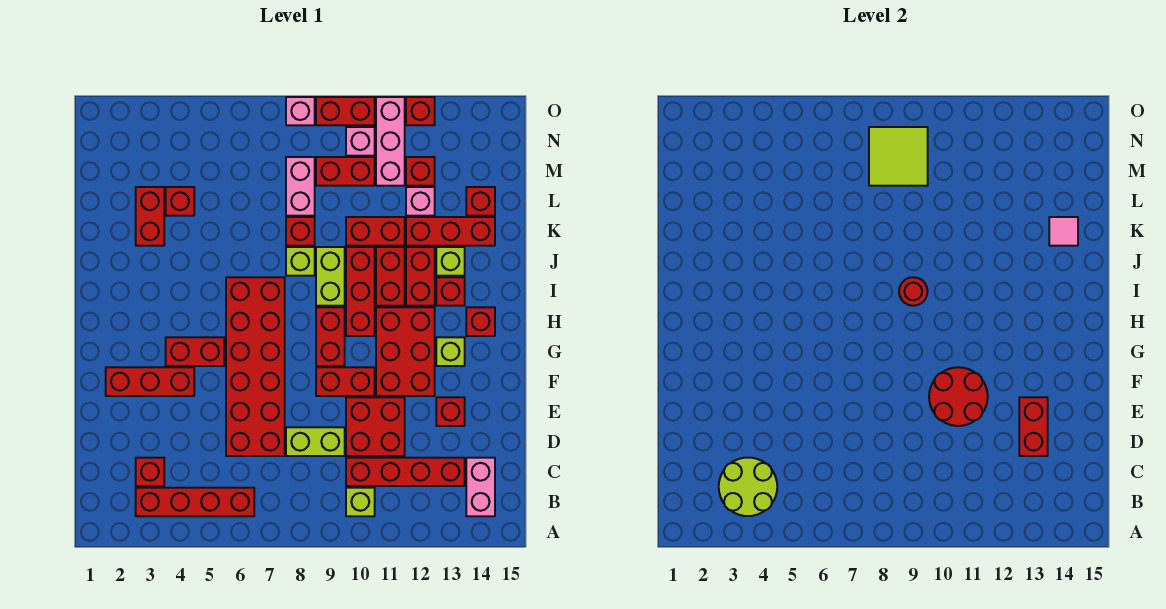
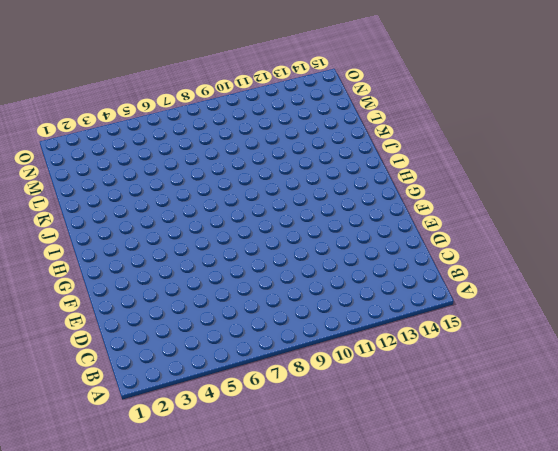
none -> red brick B3:B6 level 1
none -> lime brick B10 level 1
none -> pink brick B14:C14 level 1
none -> red brick C3 level 1

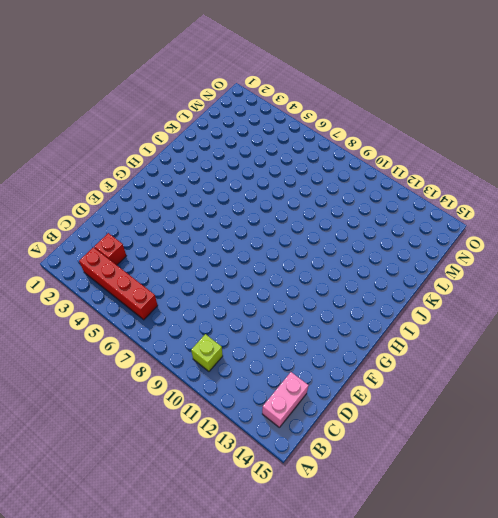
none -> red brick C10:C13 level 1
none -> red brick D6:I7 level 1
none -> lime brick D8:D9 level 1
none -> red brick D10:E11 level 1

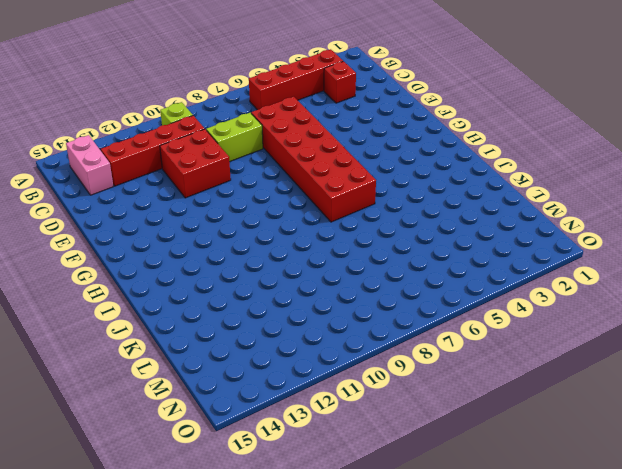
none -> red brick E13 level 1
none -> red brick F2:F4 level 1
none -> red brick F9:F10 level 1
none -> red brick F11:H12 level 1

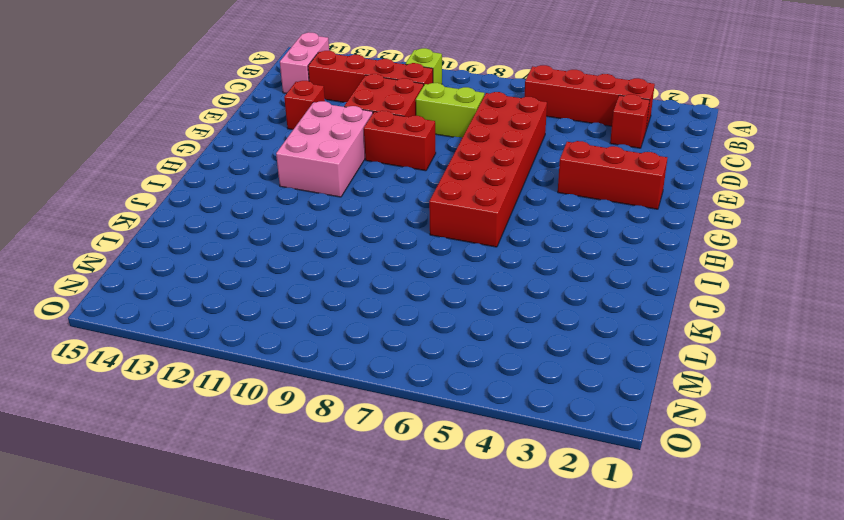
pink brick F11:H12 level 1 -> red brick F11:H12 level 1
none -> red brick G4:G5 level 1
none -> red brick G9:H9 level 1
none -> lime brick G13 level 1
none -> red brick H10:J10 level 1

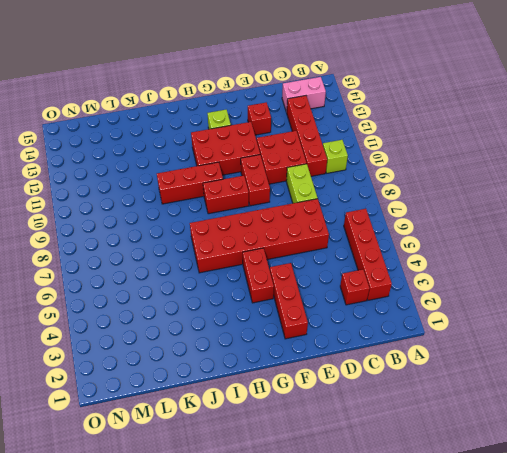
none -> red brick H14 level 1
none -> lime brick I9:J9 level 1
none -> red brick I11:J11 level 1
none -> red brick I12:J12 level 1

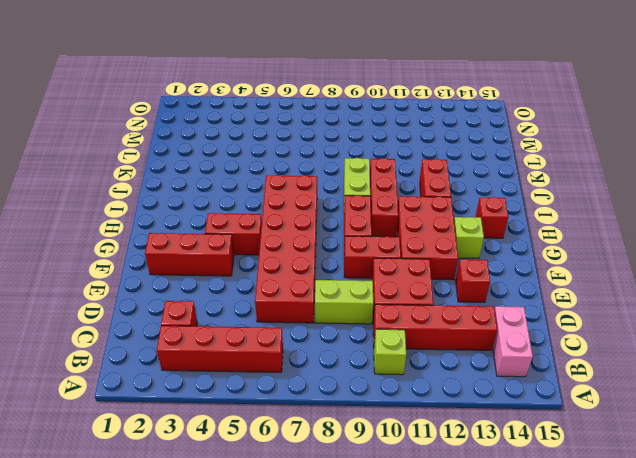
none -> red brick I11:J11 level 1
none -> red brick I13 level 1
none -> lime brick J8 level 1
none -> lime brick J13 level 1

